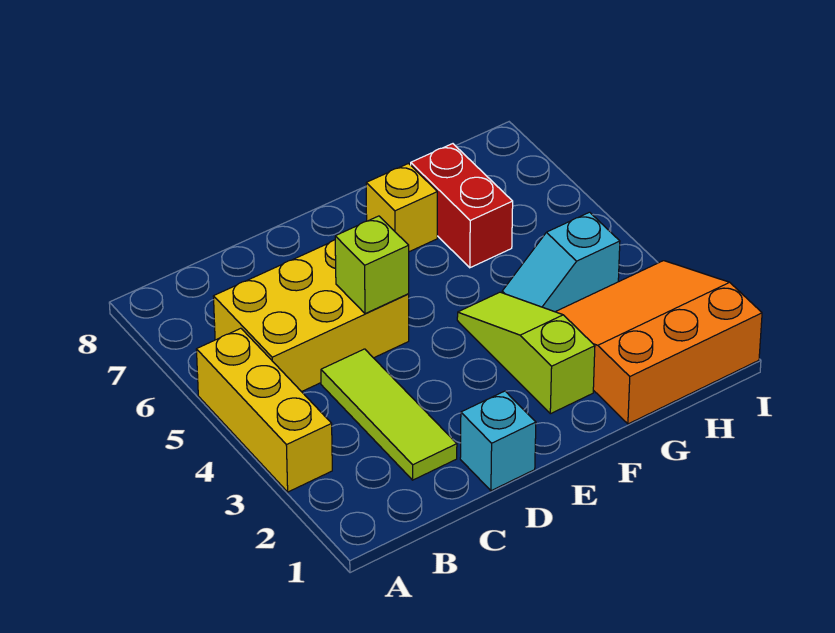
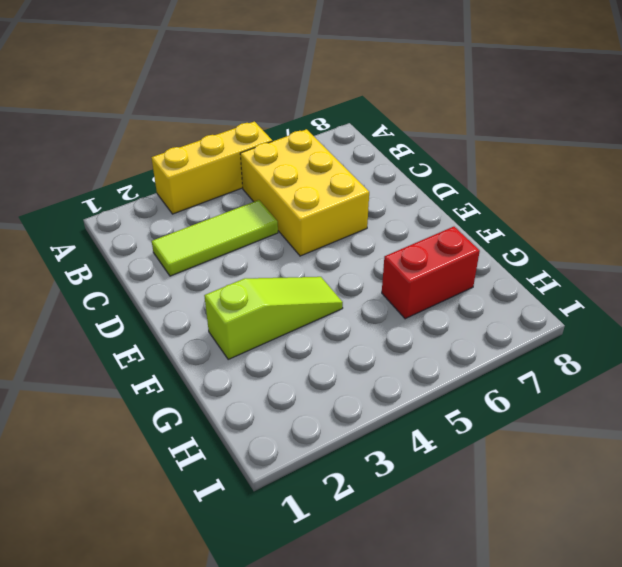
none -> cyan brick D1 level 1
none -> yellow brick F7 level 1

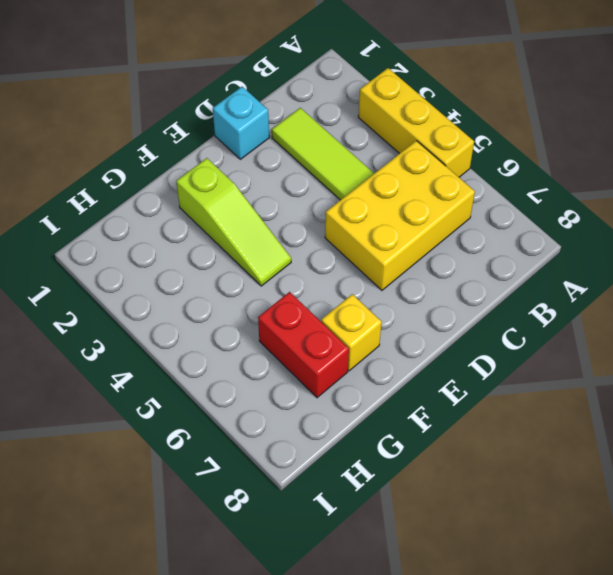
none -> orange slope G1:I3 level 1 top 1
none -> cyan slope G4:H4 level 1 top H

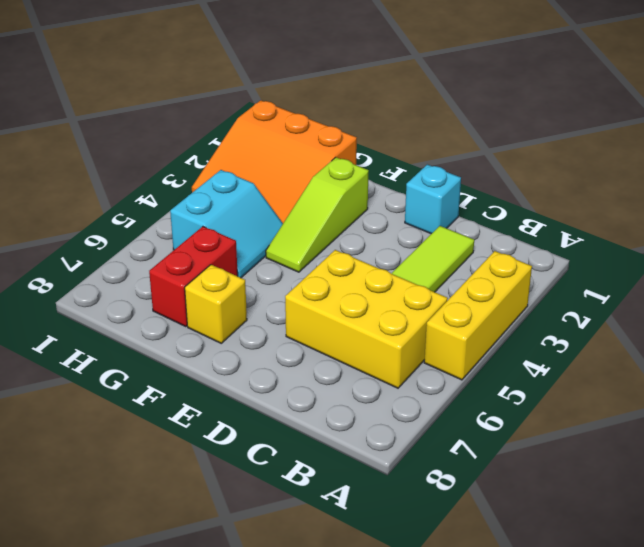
cyan slope G4:H5 level 1 top H -> cyan slope G4:H4 level 1 top H
none -> lime brick D5 level 2

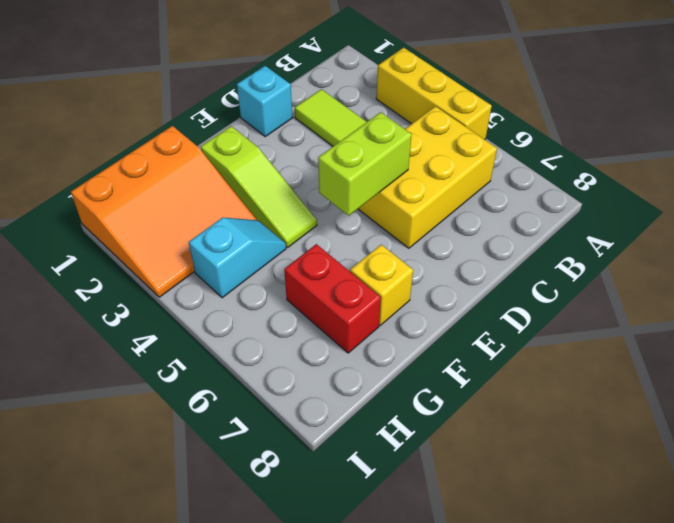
lime brick D5:E5 level 2 -> lime brick D5 level 2

